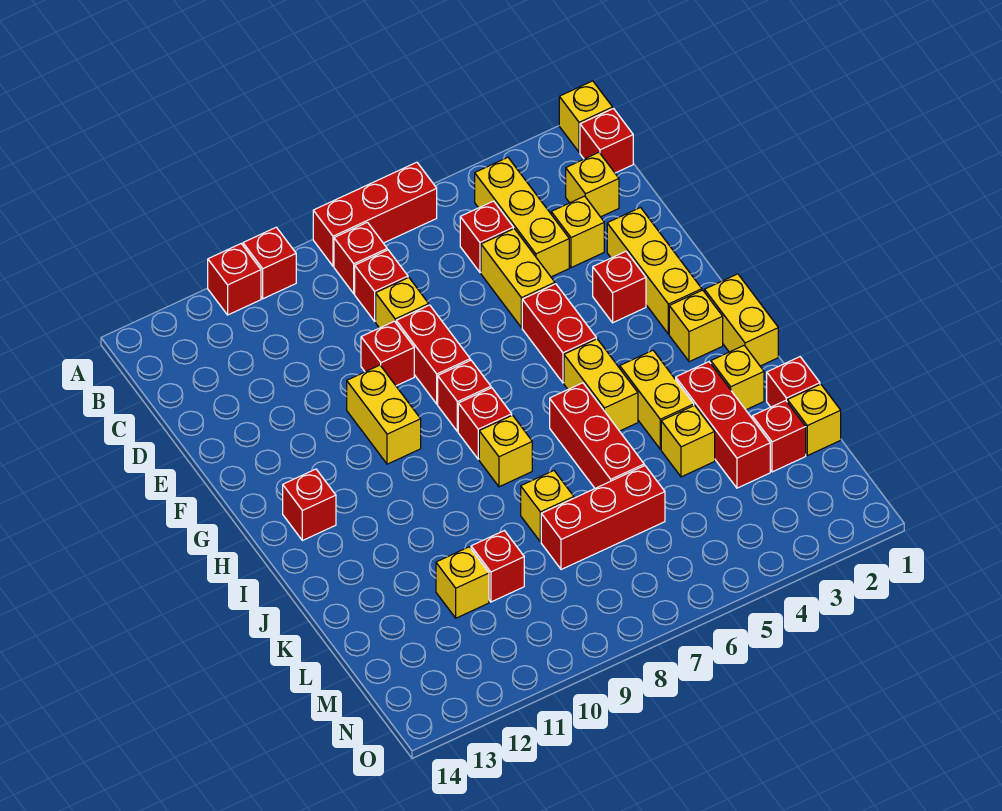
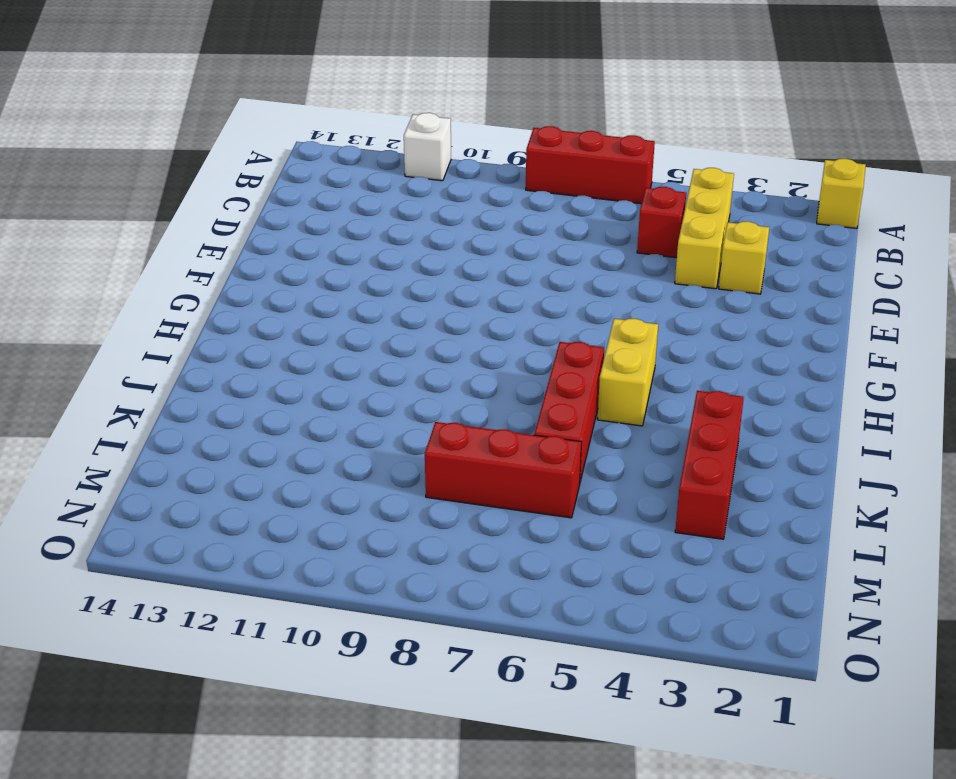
white brick A11 level 1 -> red brick A11 level 1
none -> red brick A10 level 1
none -> red brick B1 level 1
none -> red brick B8 level 1
none -> yellow brick C2 level 1

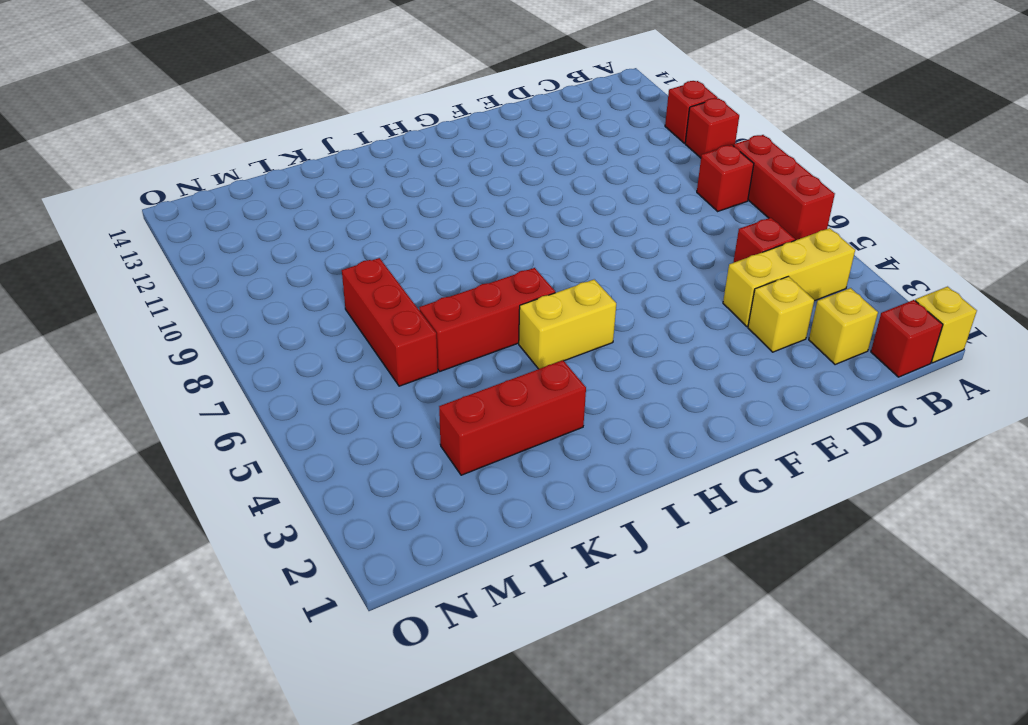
none -> red brick C8 level 1
none -> yellow brick D5:E5 level 1
none -> yellow brick D8 level 1
none -> yellow brick E2:G2 level 1

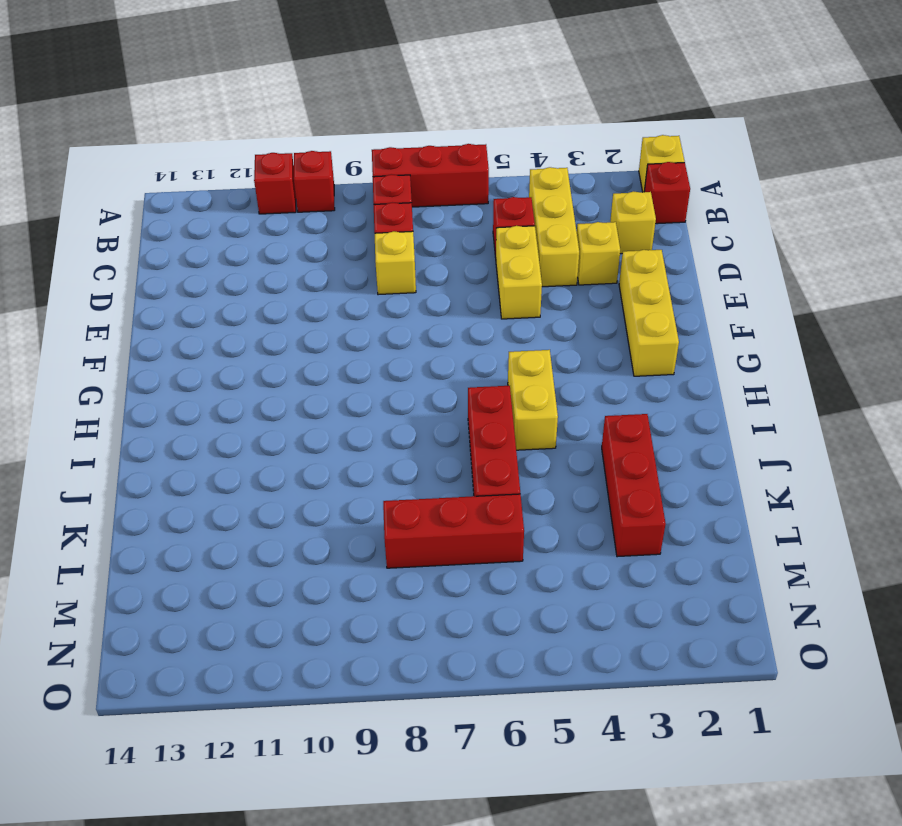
none -> red brick E8:F8 level 1
none -> red brick E9 level 1
none -> red brick F3 level 1
none -> red brick F5:G5 level 1

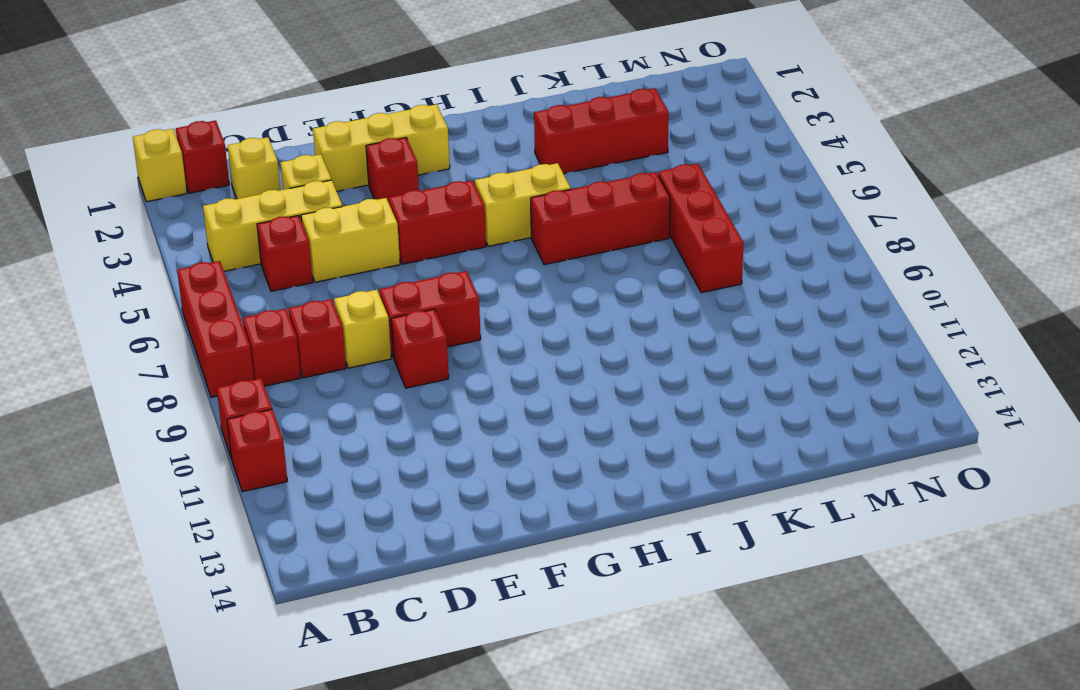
none -> yellow brick F10:G10 level 1
none -> red brick G8 level 1
none -> yellow brick H1:I1 level 1
none -> yellow brick H2 level 1

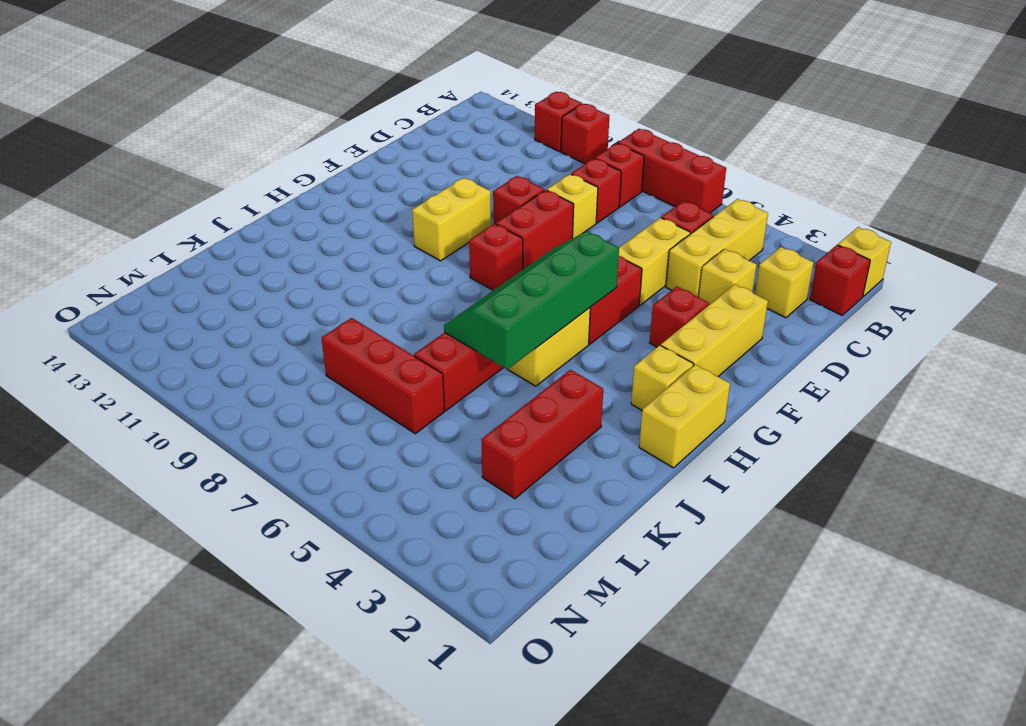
green slope G5:J6 level 2 top 5 -> none
none -> red brick H8 level 1
none -> red brick H13 level 1
none -> yellow brick I4:J4 level 1
none -> yellow brick I8 level 1

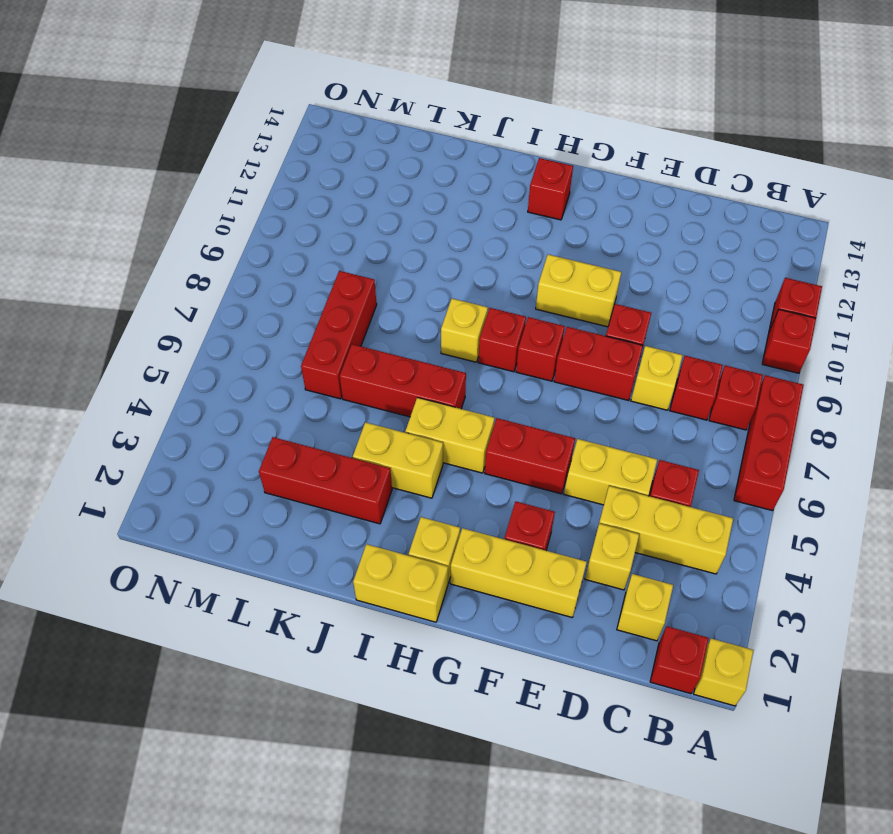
none -> yellow brick J2 level 1
none -> red brick K1 level 1
none -> yellow brick K4 level 1
none -> yellow brick K8 level 1

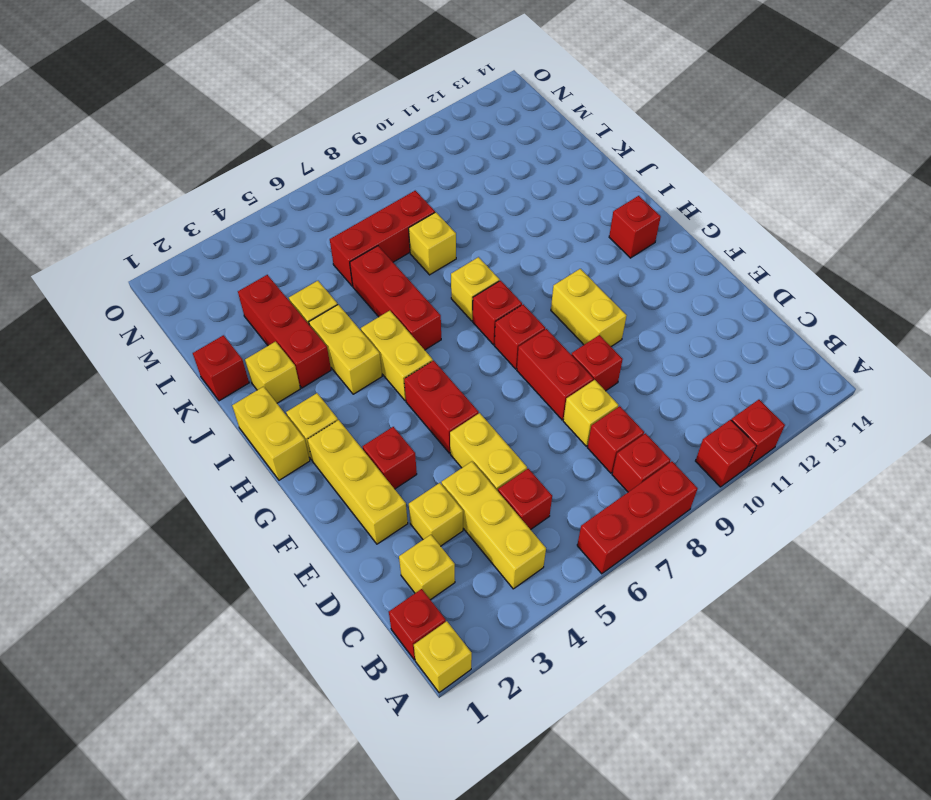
none -> yellow brick L1 level 1
none -> red brick L2 level 1
none -> red brick L10 level 1
none -> yellow brick L11 level 1

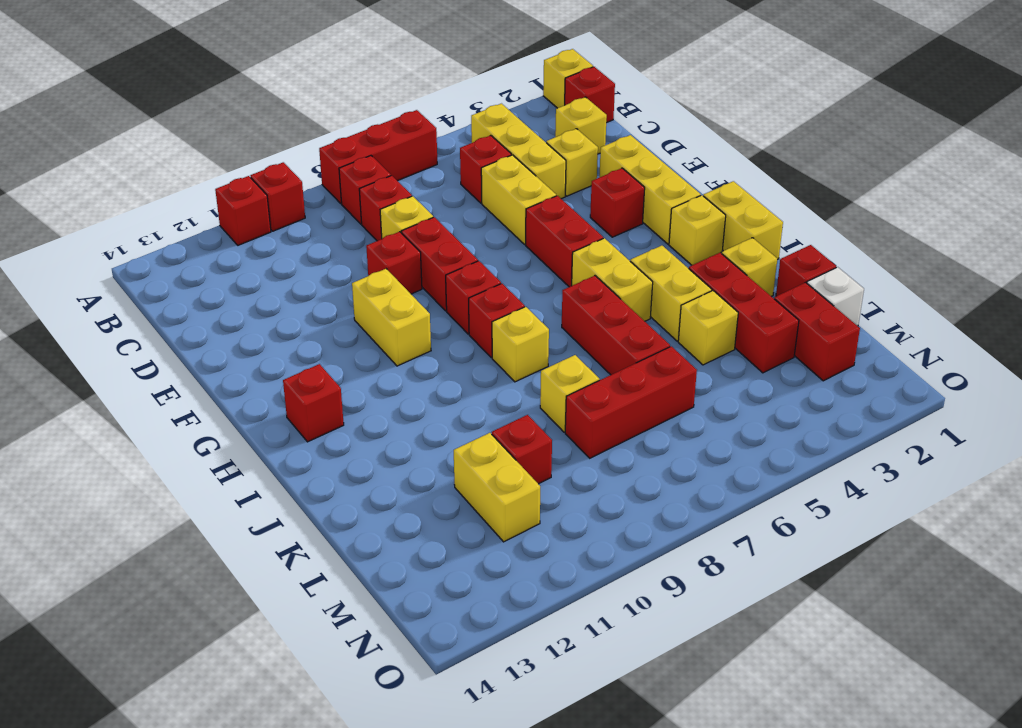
white brick L1 level 1 -> yellow brick L1 level 1
red brick L2:M2 level 1 -> red brick L2 level 1
yellow brick L11:M11 level 1 -> yellow brick L11 level 1

